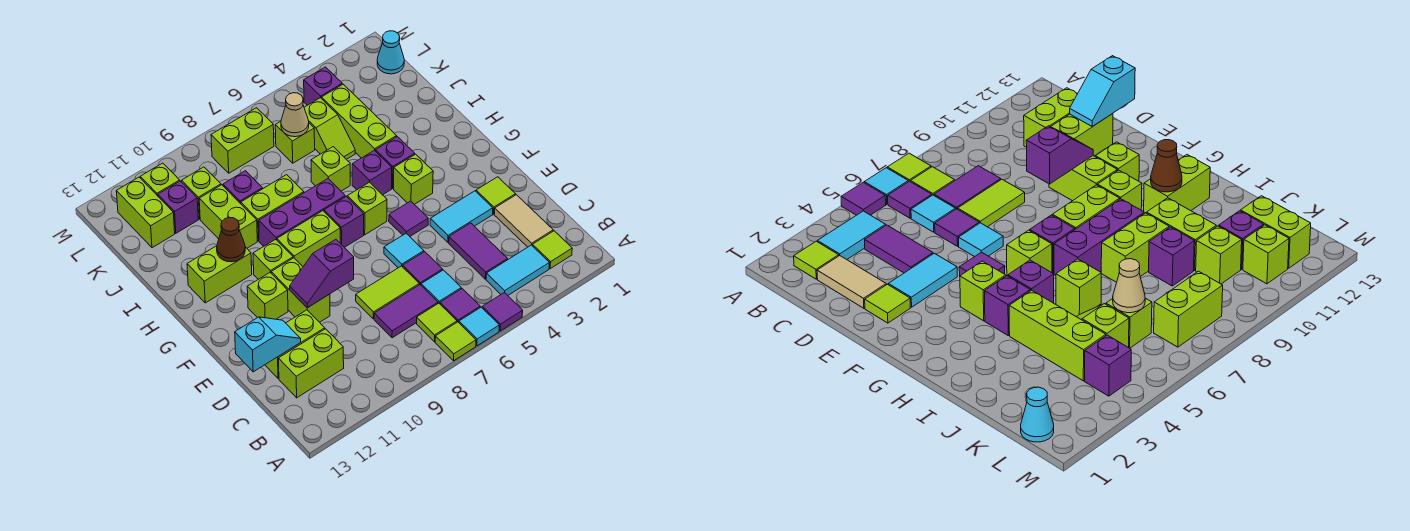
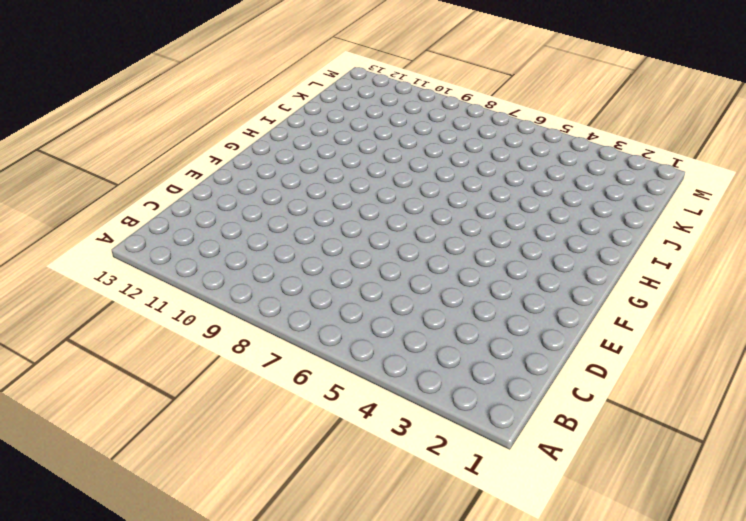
none -> purple tile A5 level 1
none -> cyan tile A6 level 1
none -> lime tile A7 level 1
none -> lime tile B2 level 1

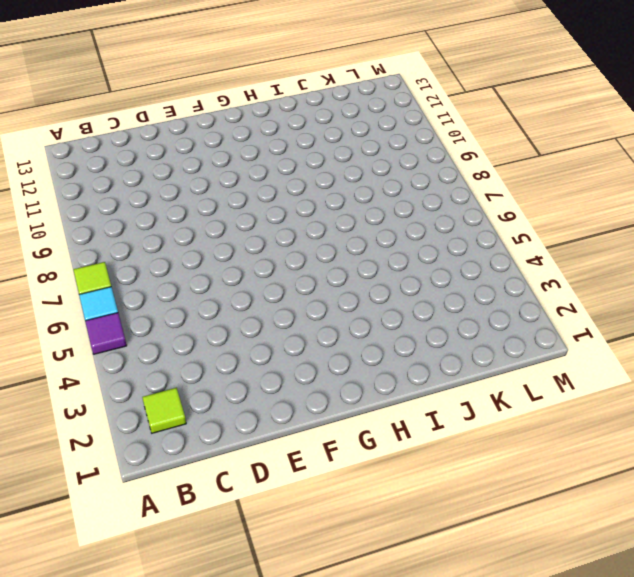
none -> cyan tile B3:B4 level 1
none -> purple tile B6 level 1
none -> lime tile B7 level 1
none -> tan tile C2:D2 level 1

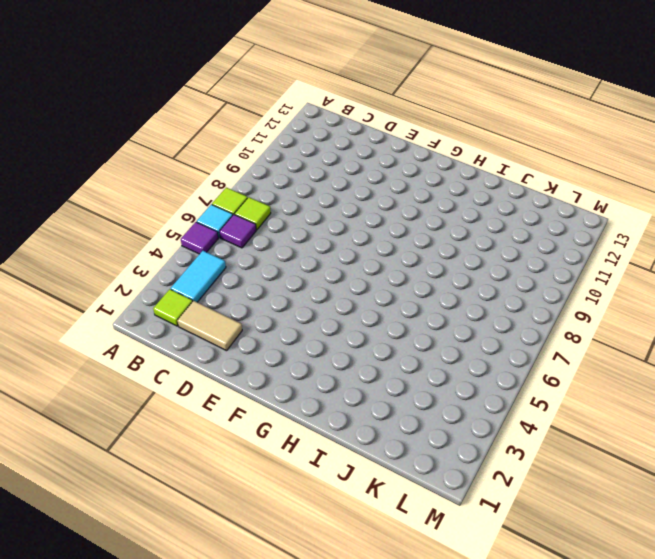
none -> purple tile C4:D4 level 1
none -> cyan tile C6 level 1
none -> purple tile C7:C8 level 1
none -> lime brick C11:C12 level 1

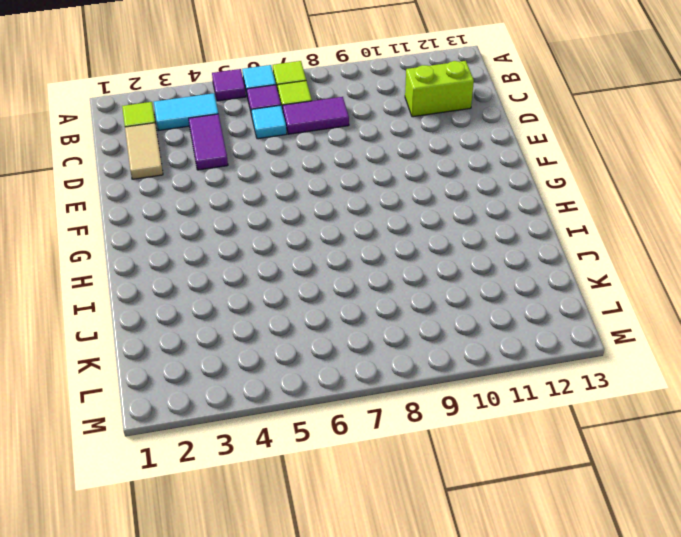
none -> purple tile D6 level 1
none -> lime tile D7:D8 level 1
none -> lime brick D11:D12 level 1
none -> lime tile E2 level 1

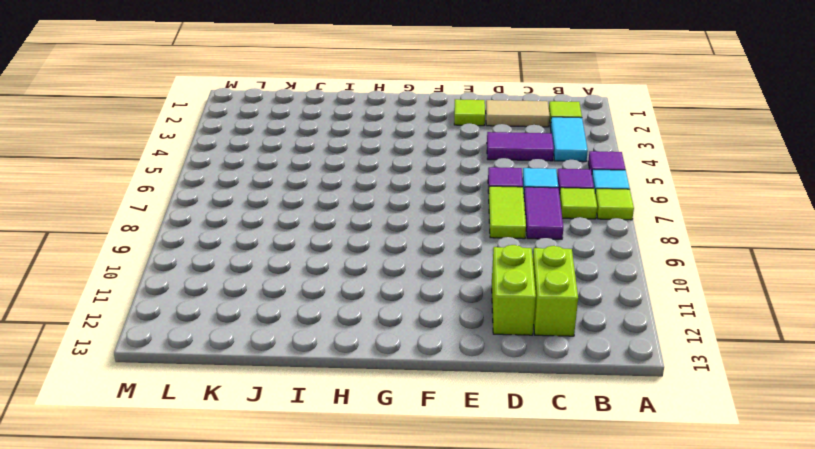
none -> cyan tile E3:E4 level 1
none -> cyan tile E6 level 1
none -> lime brick E10:F10 level 1
none -> purple tile F5 level 1

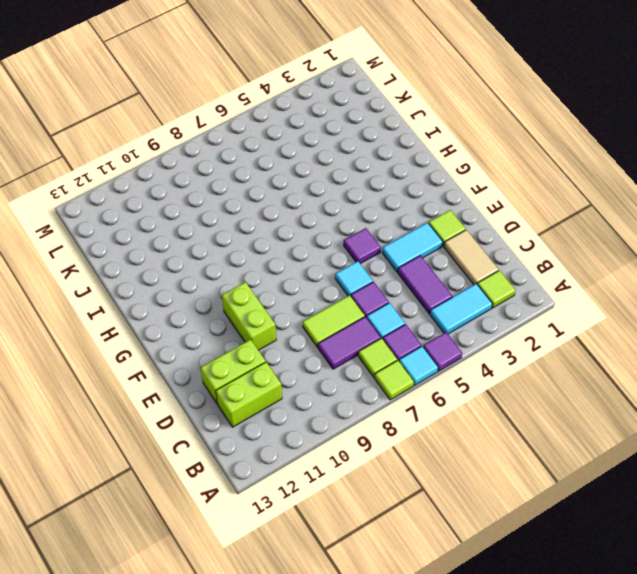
none -> lime brick F11 level 1
none -> lime brick G4 level 1
none -> lime brick G6 level 1
none -> purple brick G7 level 1

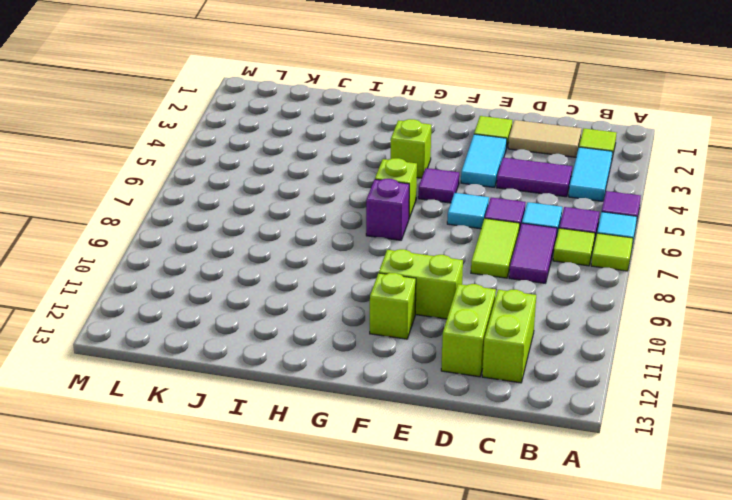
none -> lime brick G8:G9 level 1
none -> lime brick G10 level 1
none -> purple brick H4 level 1
none -> purple brick H5 level 1

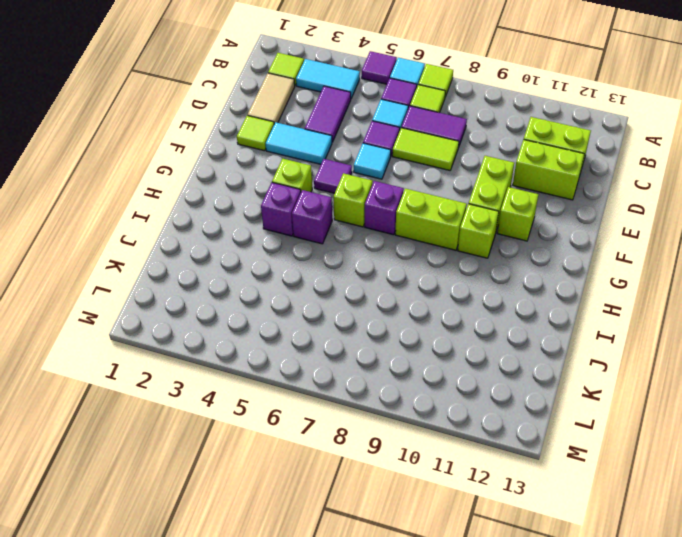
none -> purple brick H7:H9 level 1
none -> lime brick H11:H12 level 1
none -> lime brick I4:K4 level 1
none -> lime brick I6 level 1

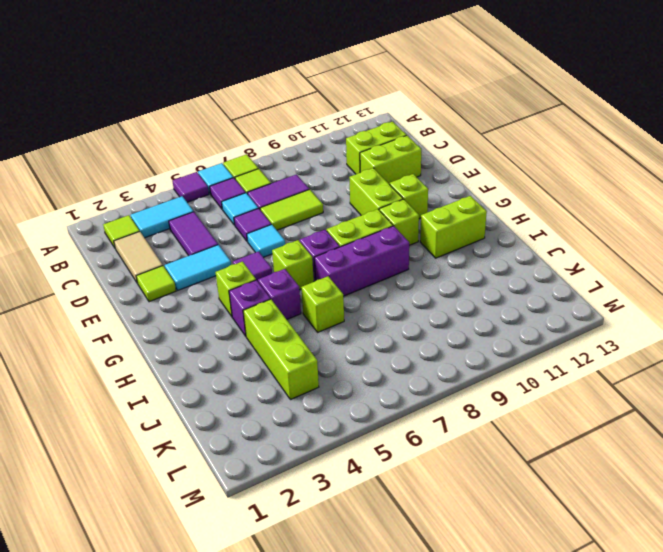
none -> lime brick I8:I9 level 1
none -> lime brick I10:J10 level 1
none -> lime slope J5:K5 level 1 top K
none -> purple brick J9 level 1

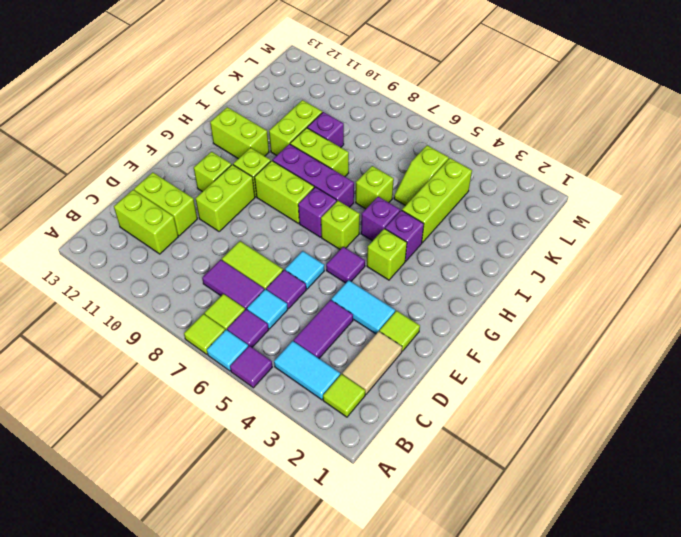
none -> lime brick K6 level 1
none -> lime brick K10 level 1
none -> purple brick K11 level 1
none -> lime brick K12:L12 level 1

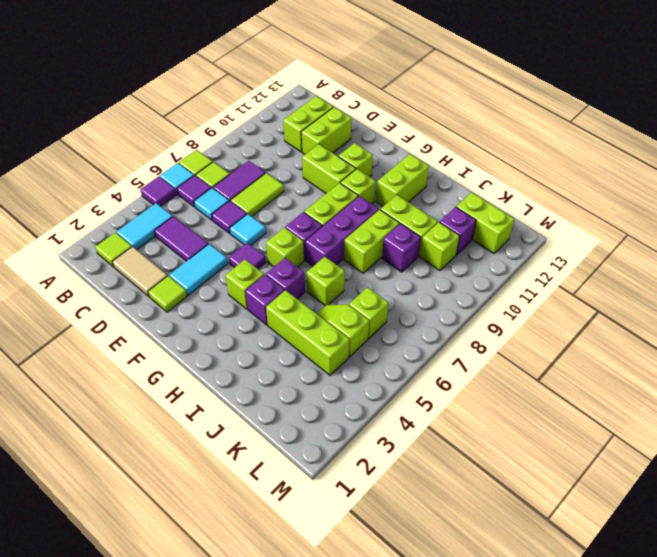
none -> cyan cone L1 level 1
none -> purple brick L4 level 1
none -> lime brick L7:L8 level 1
none -> lime brick L11 level 1

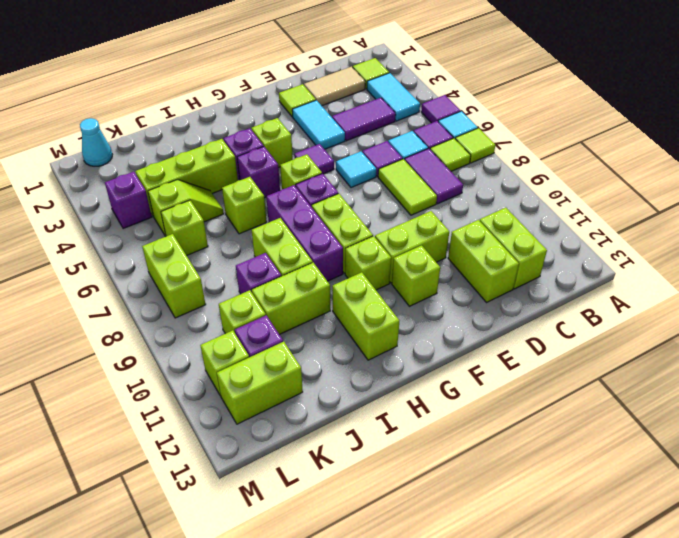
none -> cyan slope D12:D13 level 2 top 13
none -> purple slope E9:E10 level 2 top 9
none -> brown cone H11 level 2
none -> tan cone K6 level 2

